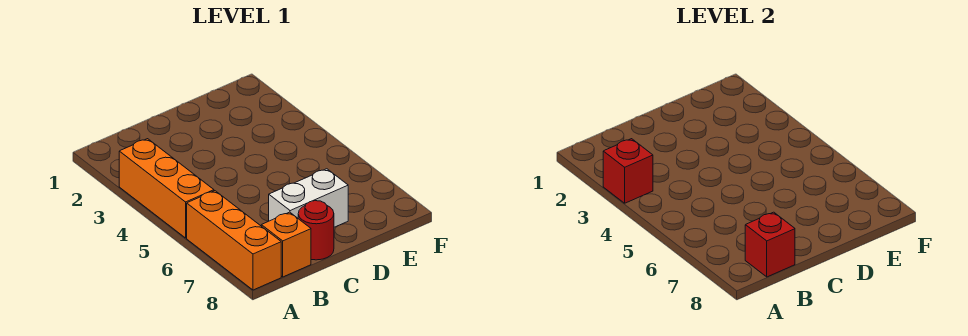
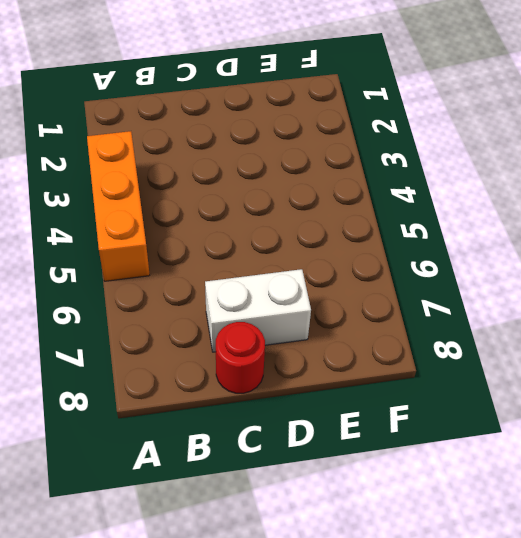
none -> orange brick A6:A8 level 1
none -> orange brick B8 level 1

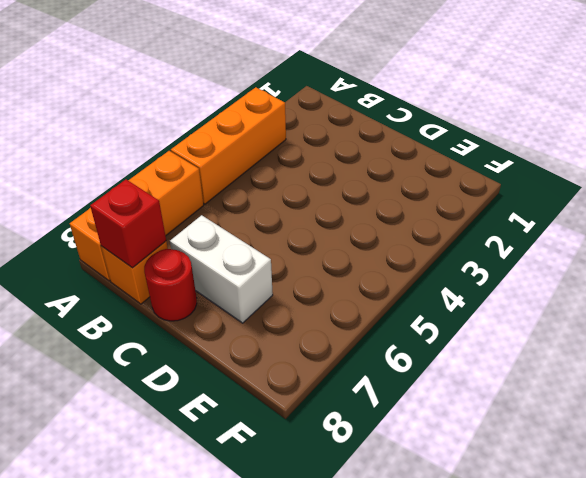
none -> red brick A3 level 2

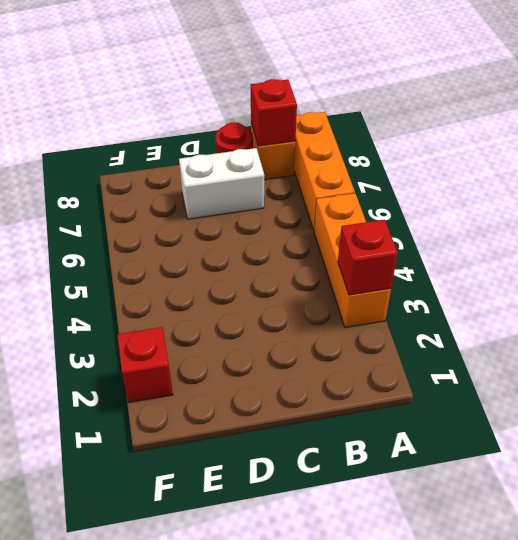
red brick F2 level 1 -> none

